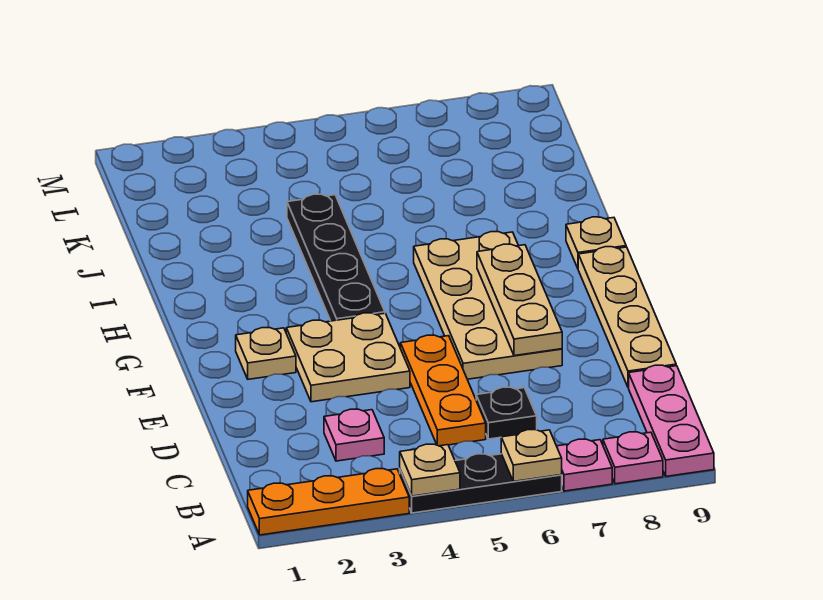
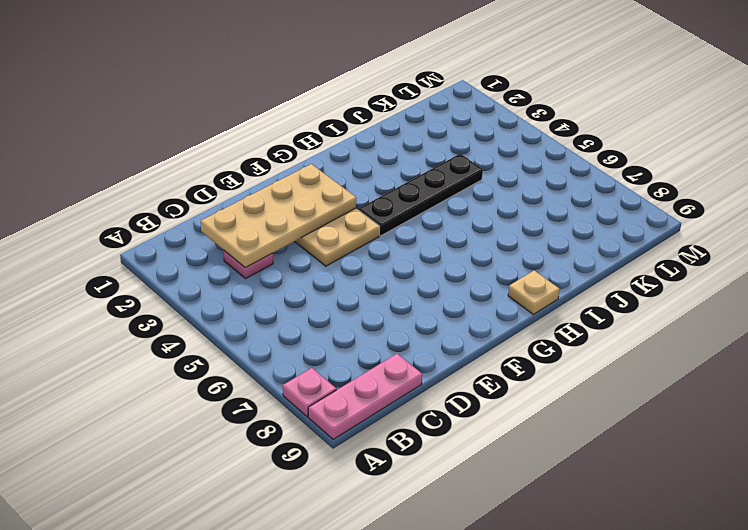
tan plate C2:F3 level 2 -> tan plate E6:H7 level 1
none -> orange plate A1:A3 level 1
none -> black plate A4:A6 level 1
none -> pink plate A7 level 1

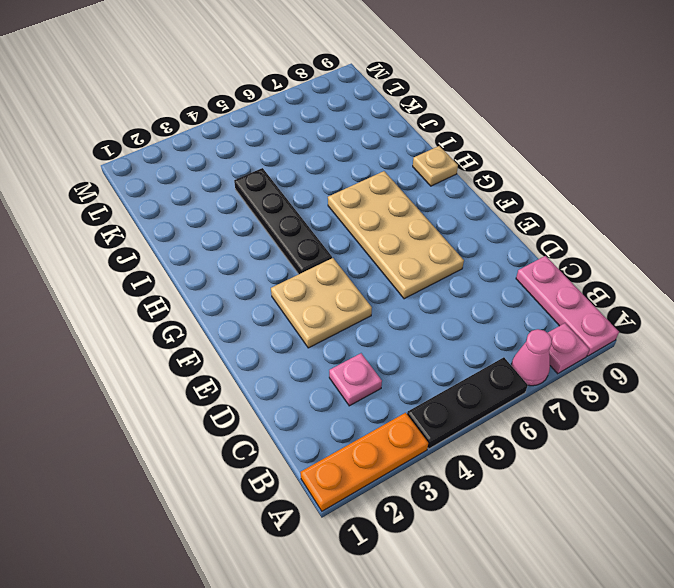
pink cone A7 level 1 -> pink plate A7 level 1
none -> orange plate C5:E5 level 1
none -> black plate C6 level 1
none -> tan plate D9:G9 level 1

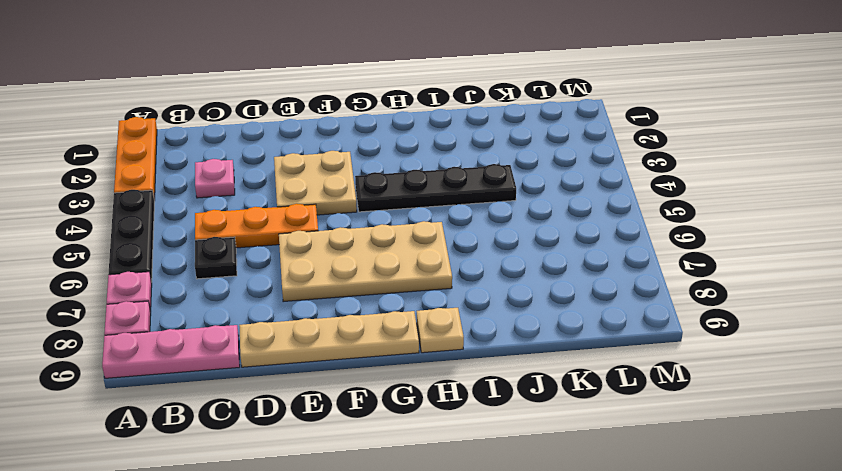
none -> tan plate F2 level 1
none -> tan plate A4 level 2
none -> tan plate A6 level 2

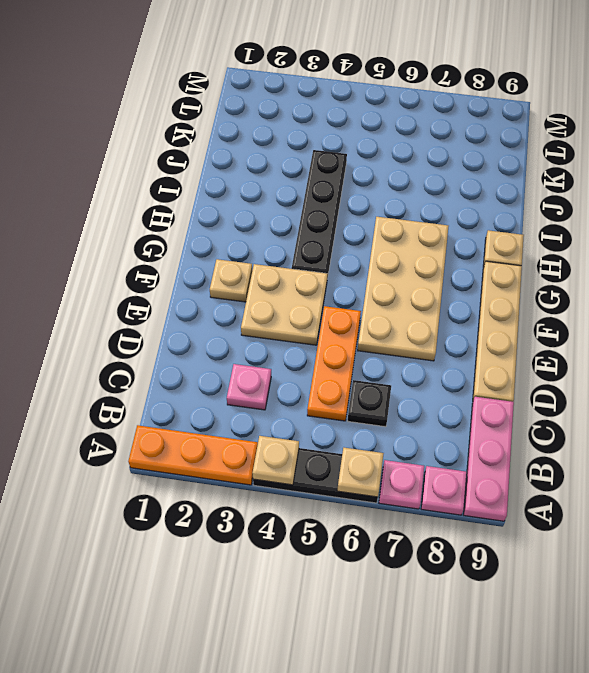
none -> tan plate E7:G7 level 2

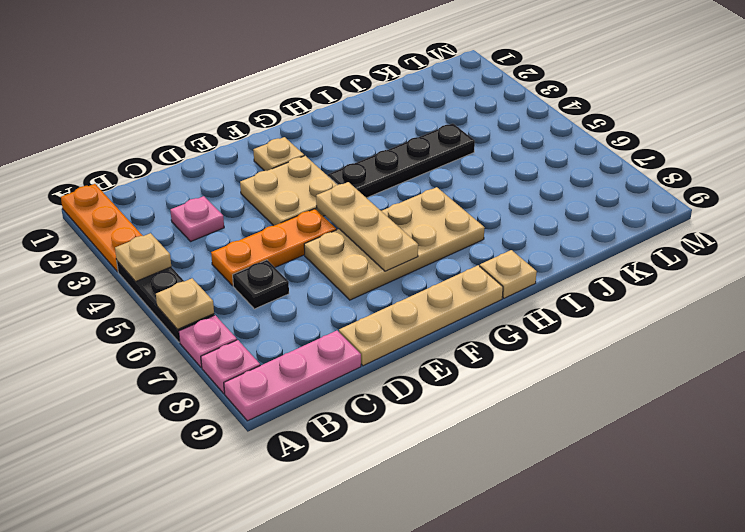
tan plate F5:F7 level 2 -> tan plate E7:G7 level 2

